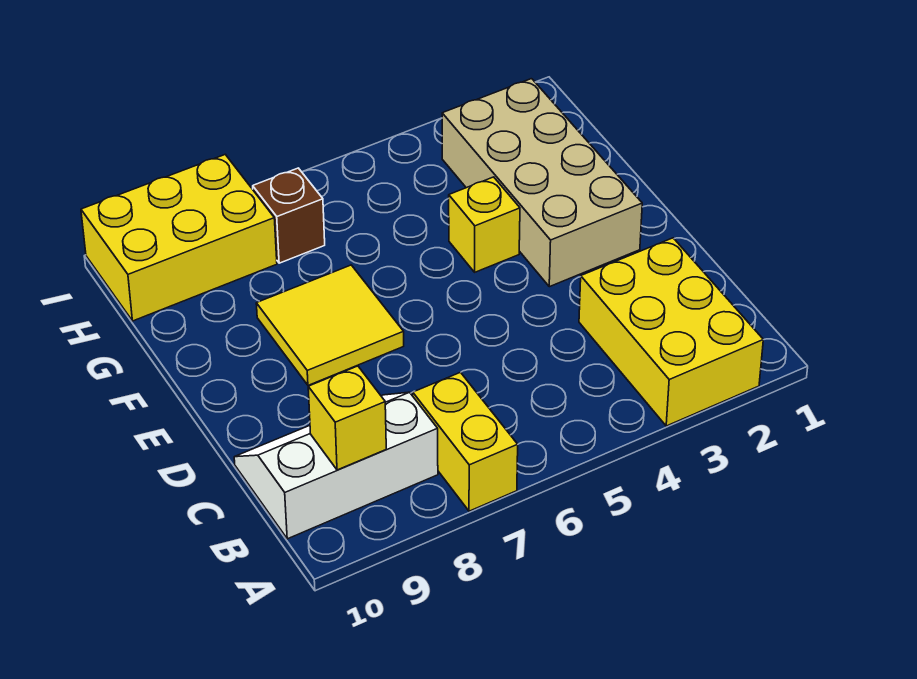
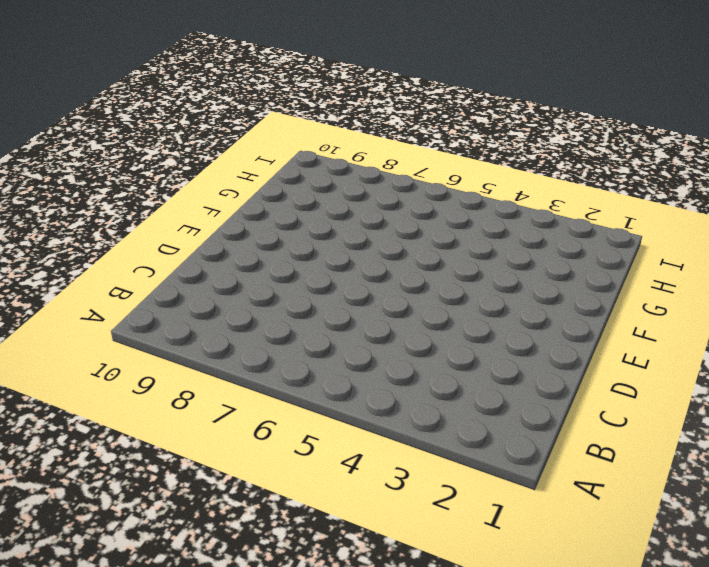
none -> yellow brick A2:C3 level 1
none -> yellow brick A7:B7 level 1

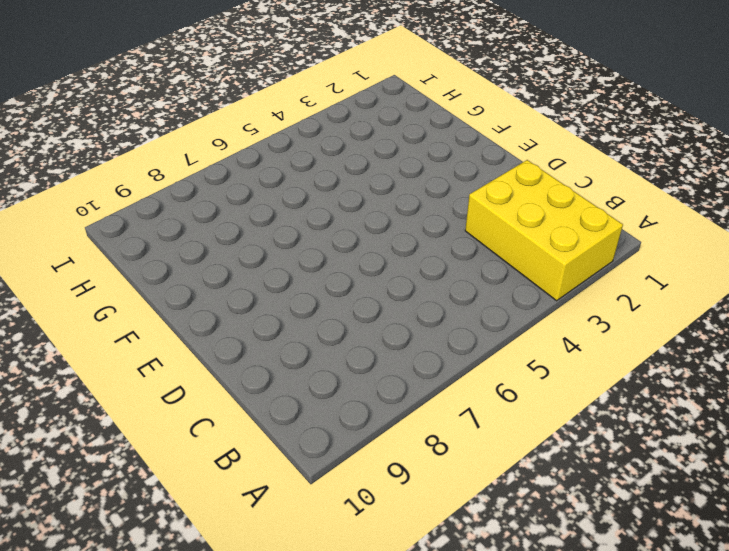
none -> yellow brick A7:B7 level 1
none -> white slope B8:C10 level 1 top B

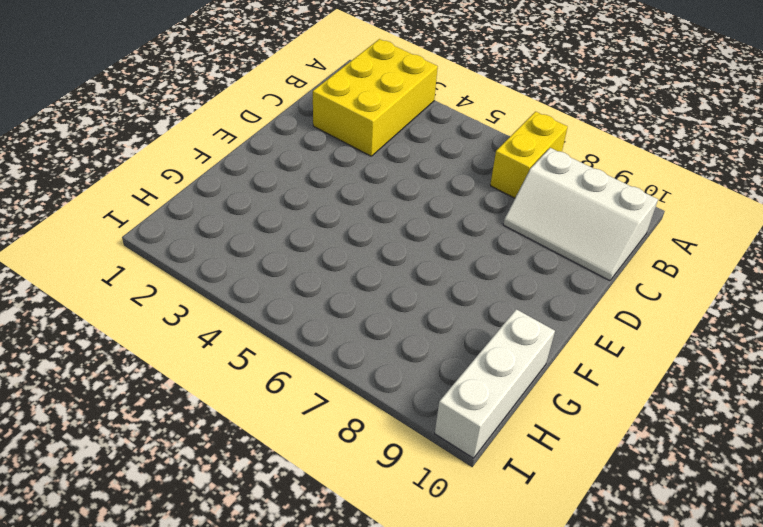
white brick G10:I10 level 1 -> yellow brick H8:I10 level 1
none -> tan brick E2:H3 level 1
none -> yellow tile E7:F8 level 1

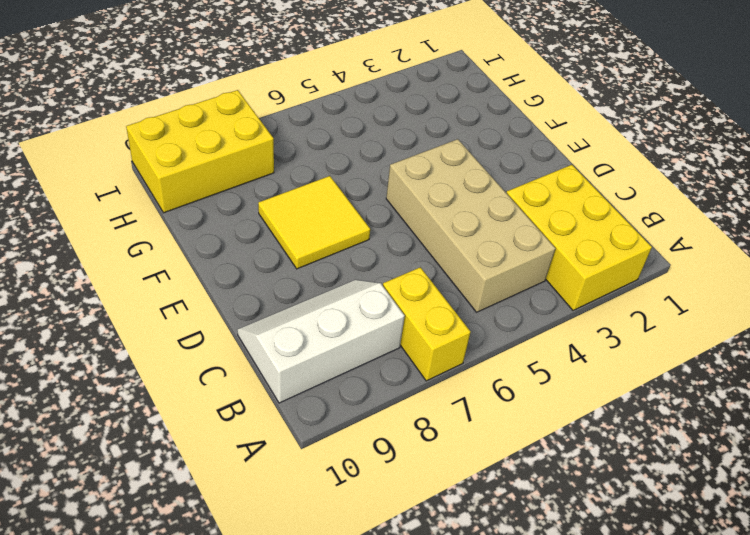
tan brick B4:E5 level 1 -> tan brick E2:H3 level 1
none -> yellow brick F4 level 1
none -> brown brick H7 level 1

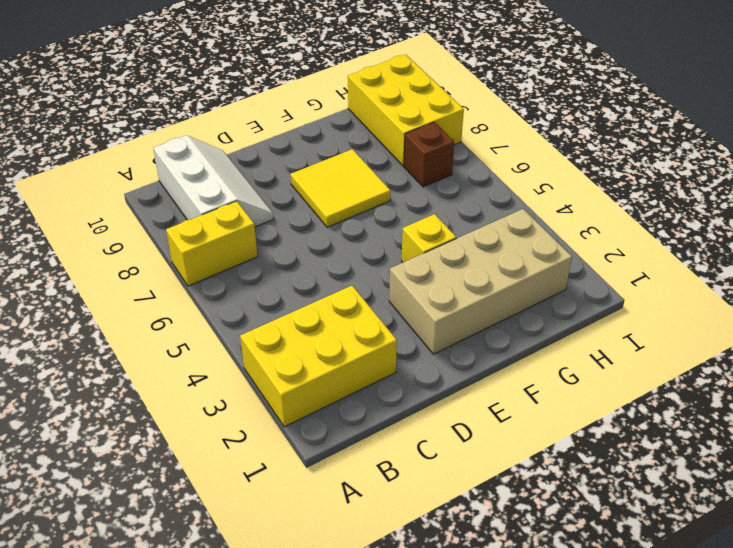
none -> yellow brick B9 level 2

